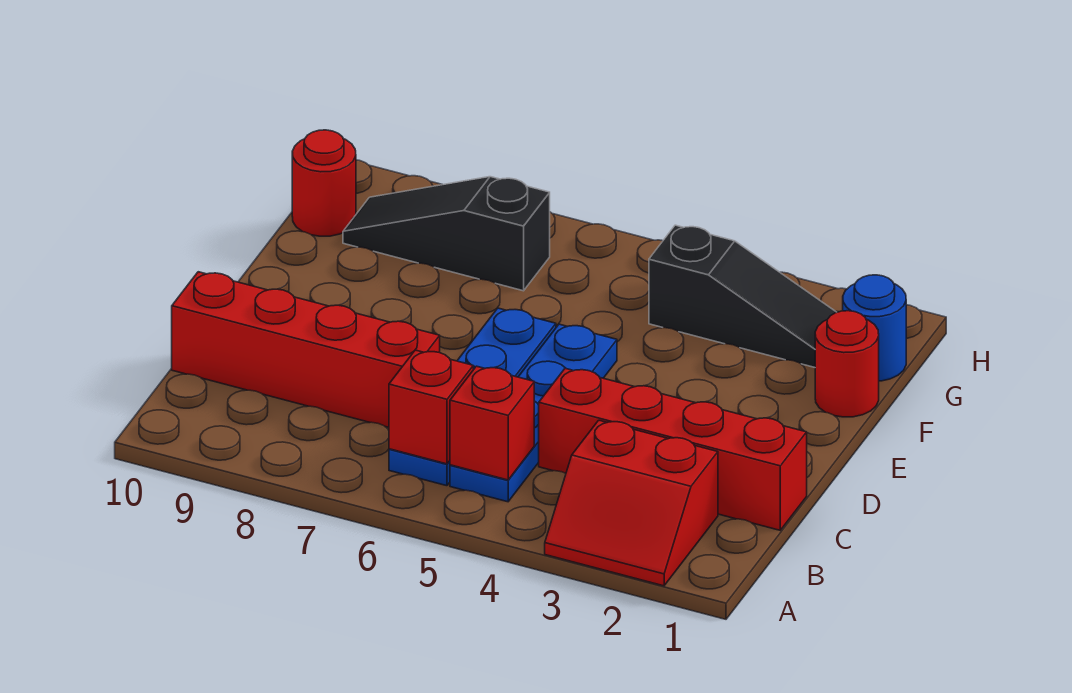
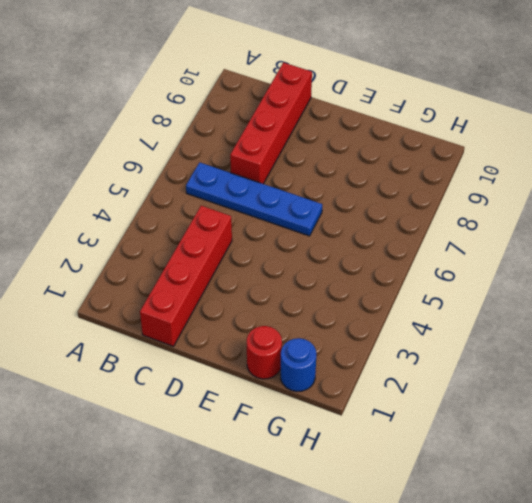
none -> red slope A2:B3 level 1 top B
none -> blue plate B5:E5 level 1
none -> black slope G2:G4 level 1 top 4

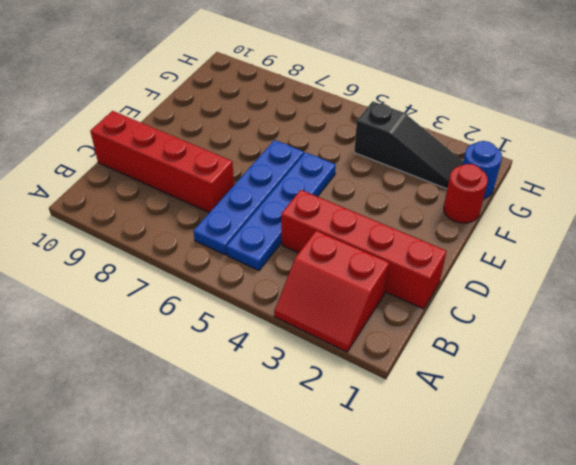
none -> black slope G7:G9 level 1 top 7
none -> red round brick G10 level 1
none -> red brick B5 level 2

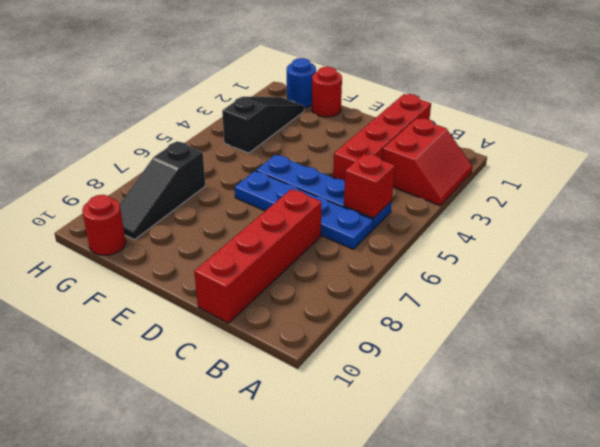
none -> red brick B6 level 2

